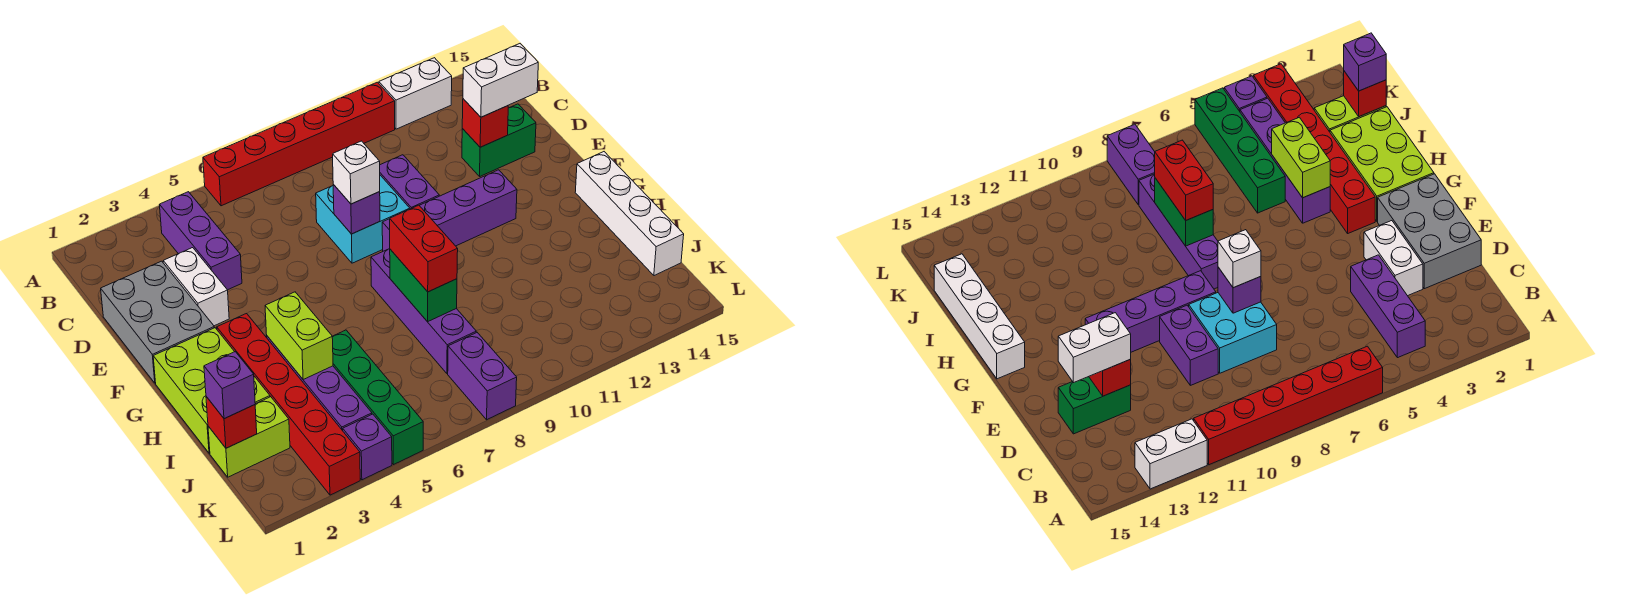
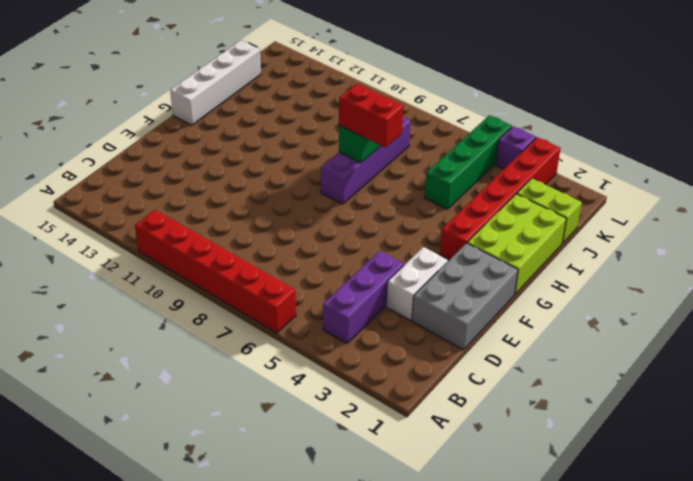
red brick H7:H8 level 3 -> red brick H8:I8 level 3
none -> white brick A12:A13 level 1
none -> cyan brick D8:E9 level 1
none -> purple brick D10:E10 level 1

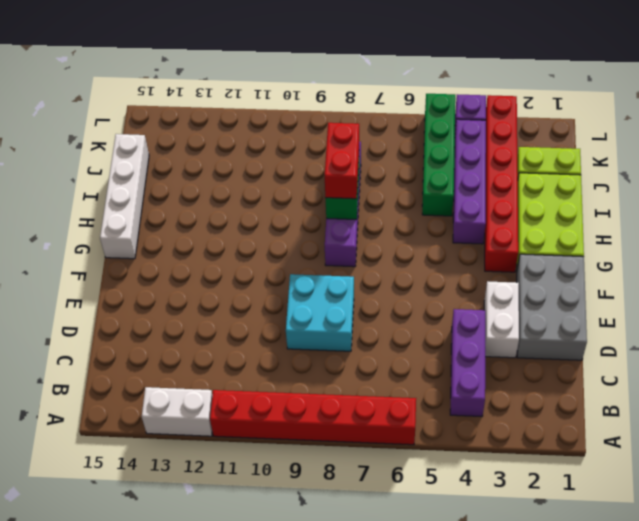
none -> purple brick D10:E10 level 1
none -> green brick D13:D14 level 1
none -> purple brick F9:F12 level 1

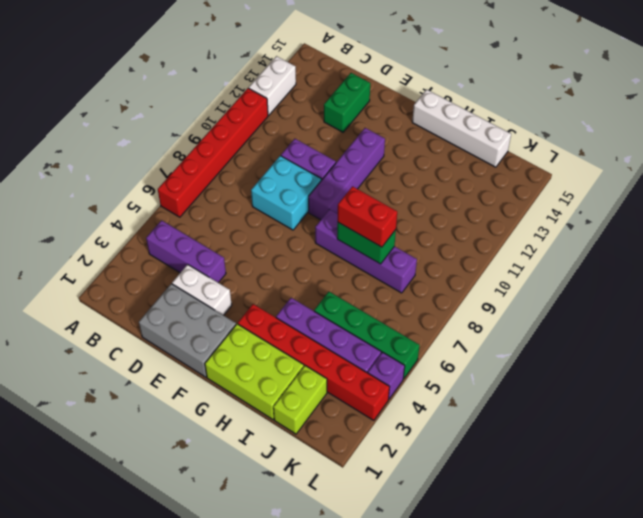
none -> purple brick K8:L8 level 1
none -> red brick D13 level 2
none -> purple brick E8 level 2

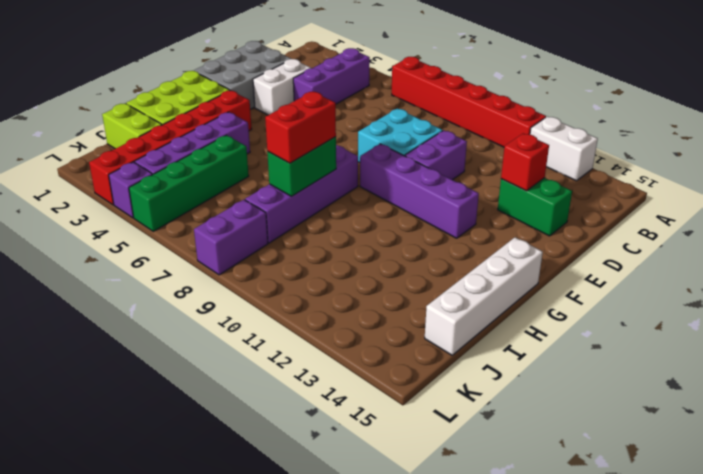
none -> purple brick E8 level 2
none -> lime brick H4:I4 level 2
none -> red brick J1 level 2

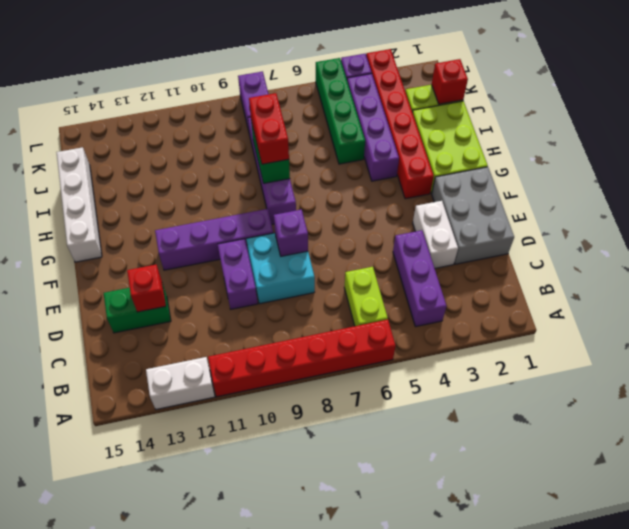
lime brick B6:C6 level 1 -> lime brick H4:I4 level 2
none -> white brick D13:D14 level 3
none -> white brick E8 level 3
none -> purple brick J1 level 3

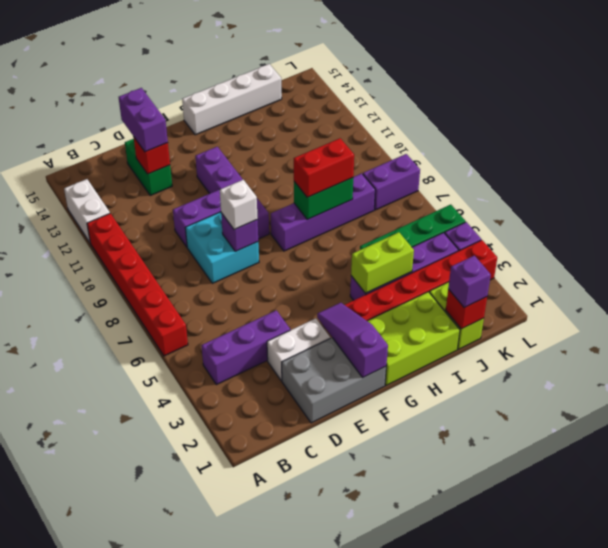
purple brick D13:D14 level 3 -> white brick D13:D14 level 3
purple slope F1:F3 level 2 top 1 -> none

